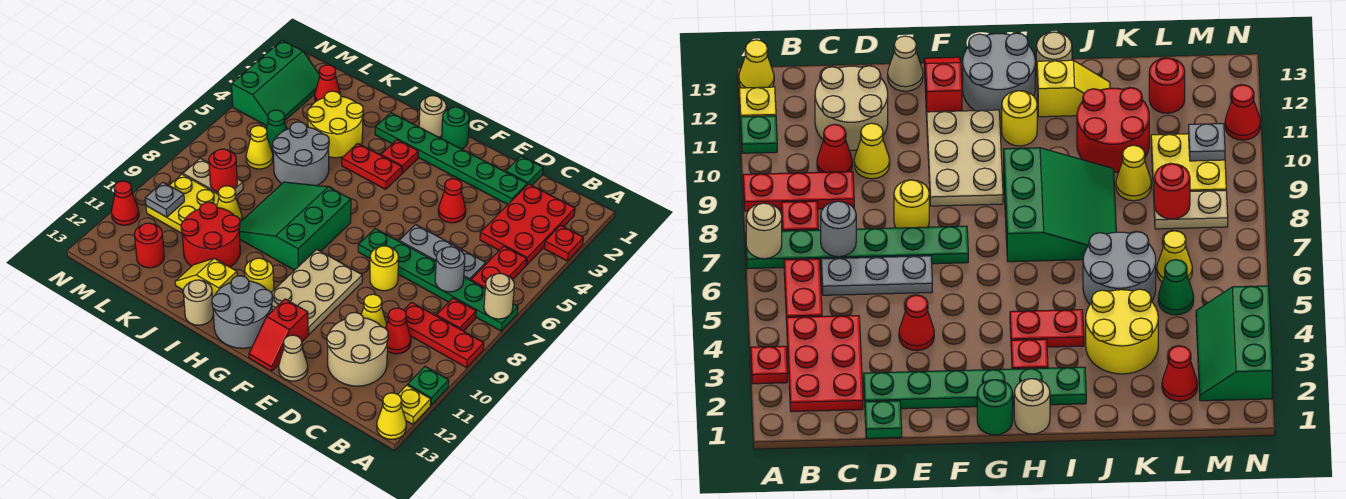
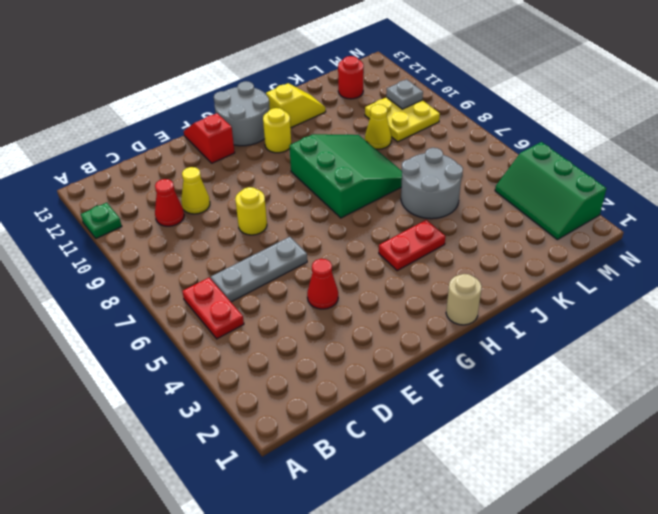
none -> red plate A3 level 1
none -> green plate A7:F7 level 1
none -> red plate A9:C9 level 1
none -> yellow plate A12 level 1

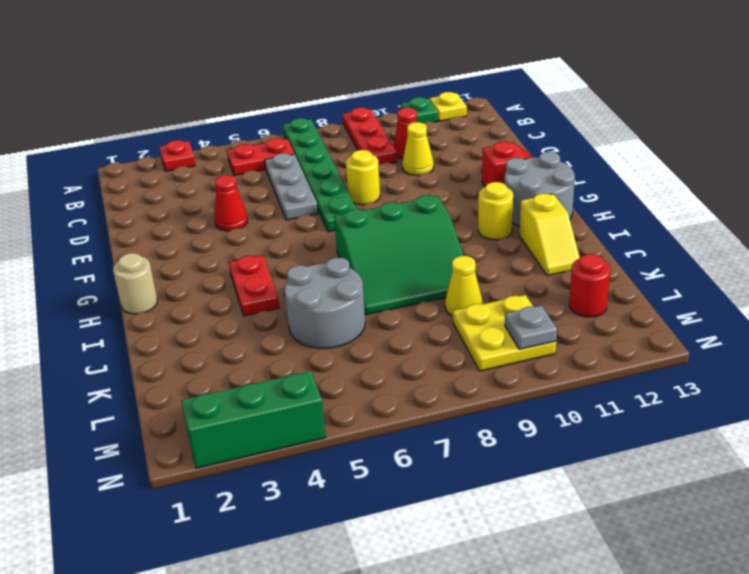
none -> yellow cone A13 level 1
none -> red plate B2:C4 level 1
none -> red plate B8 level 1
none -> tan round brick C11:D12 level 1

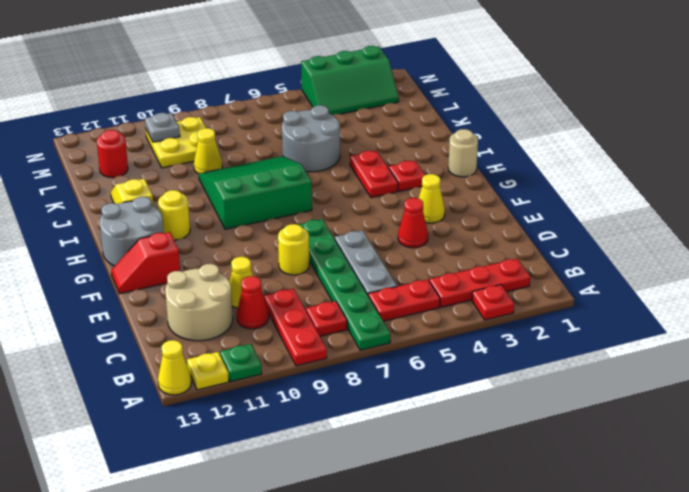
red plate B2:B4 level 1 -> red plate B2:C4 level 1
yellow cone F3 level 1 -> yellow cone L6 level 1
none -> green plate D1 level 1
none -> green plate D2:I2 level 1
none -> tan cone E13 level 1
none -> tan plate F9:G11 level 1

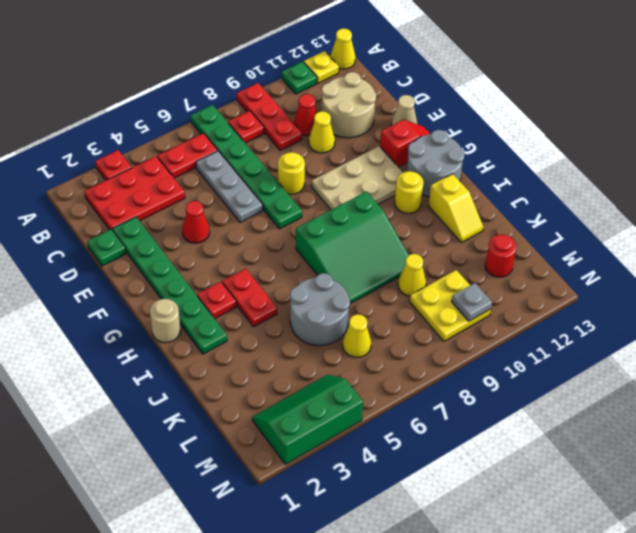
none -> green round brick G1 level 1
none -> tan round brick I13 level 1
none -> yellow round brick J3:K4 level 1
none -> red round brick J10:K11 level 1

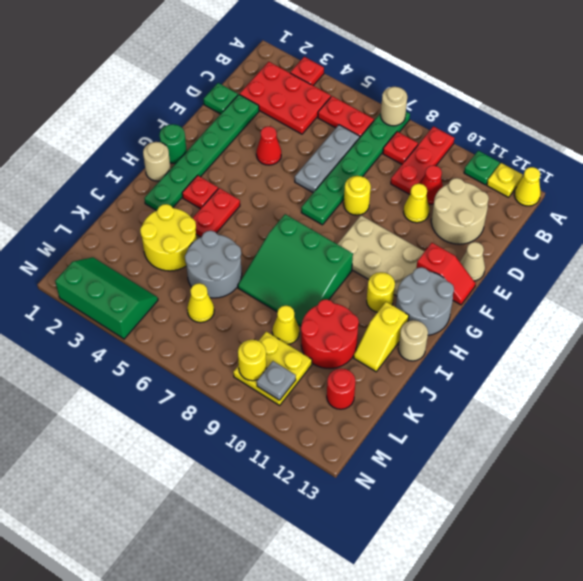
yellow round brick M9 level 2 -> none
none -> red cone L2 level 1
none -> green cone L5 level 1
none -> tan plate L8:M8 level 1
none -> red cone N11 level 1

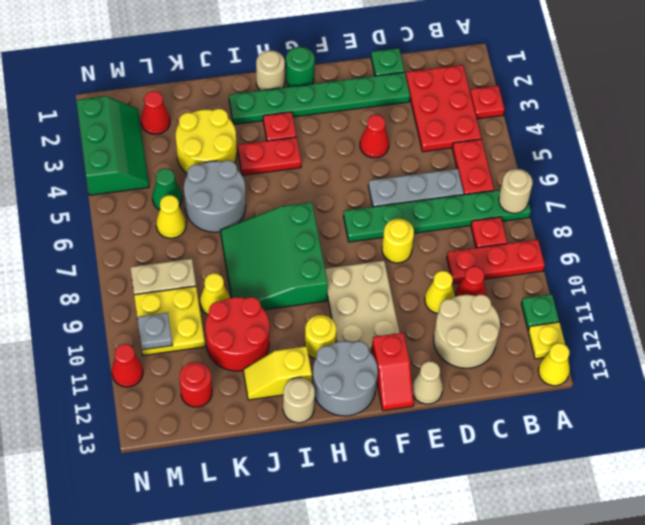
none -> grey round brick C7 level 2
none -> red round brick L8 level 2

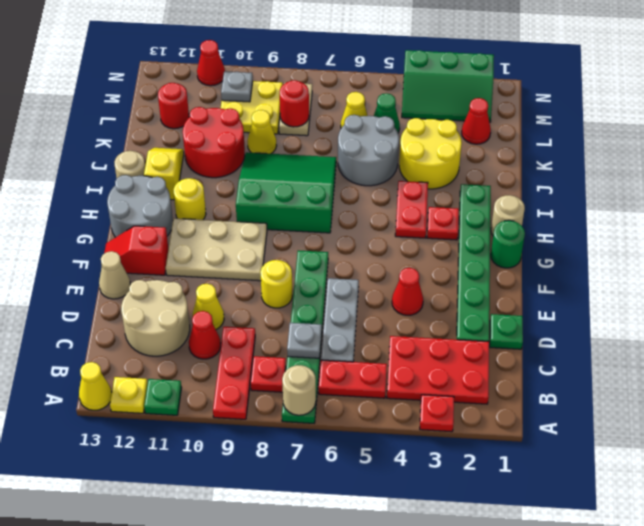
grey plate C7 level 2 -> grey round brick C7 level 2

